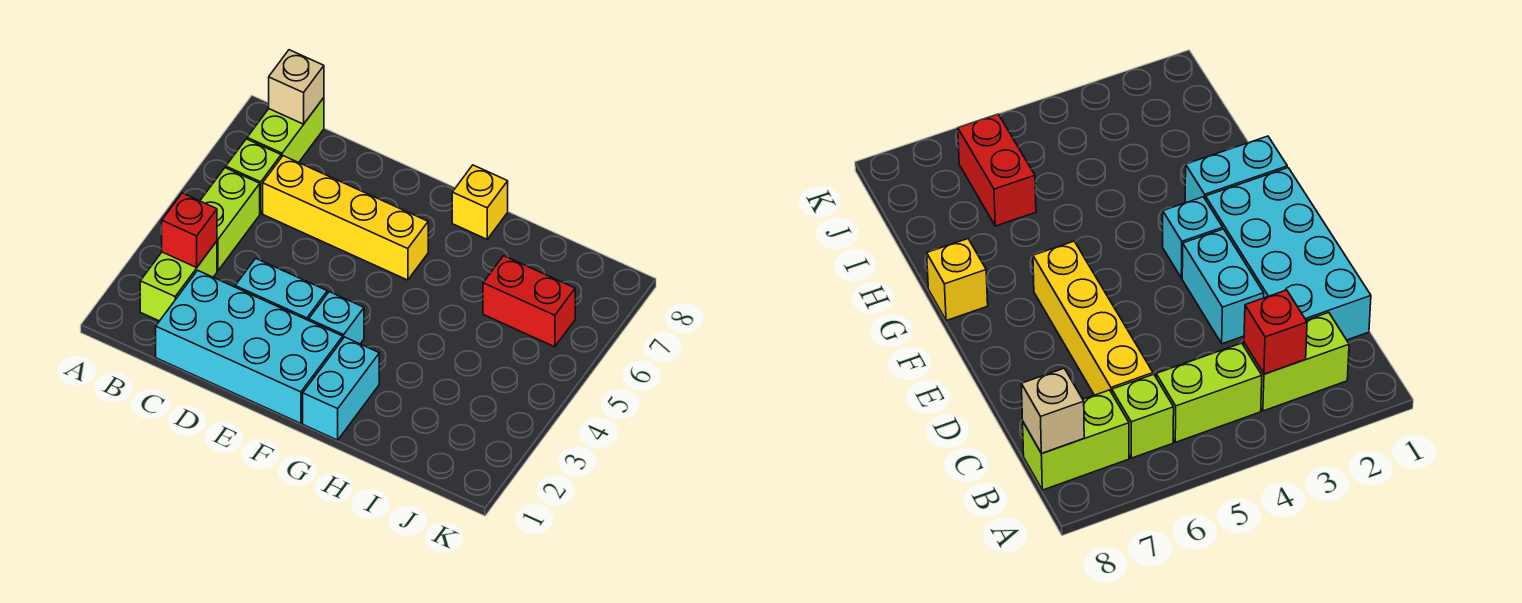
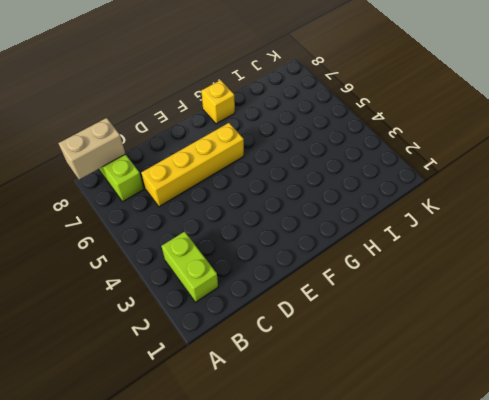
tan brick A8:B8 level 2 -> tan brick B8 level 2
none -> lime brick B4:B5 level 1
none -> lime brick B6 level 1
none -> cyan brick C1:F2 level 1

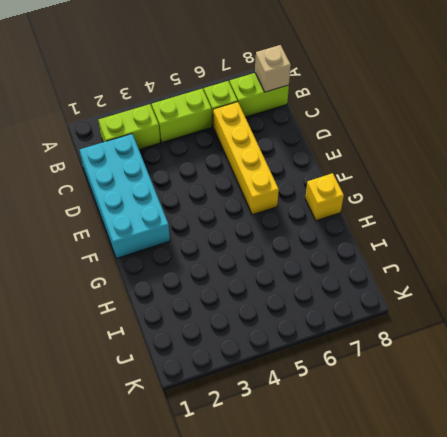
none -> cyan brick D3:E3 level 1
none -> cyan brick F3 level 1
none -> cyan brick G1:G2 level 1

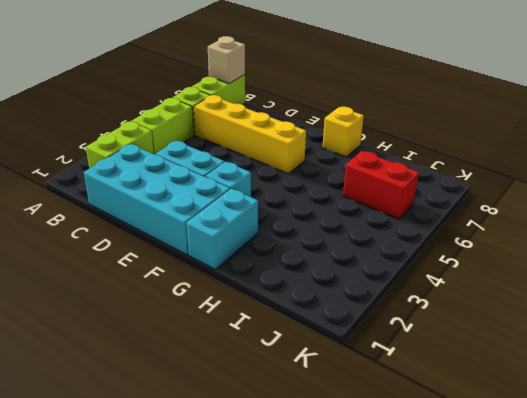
none -> red brick B3 level 2

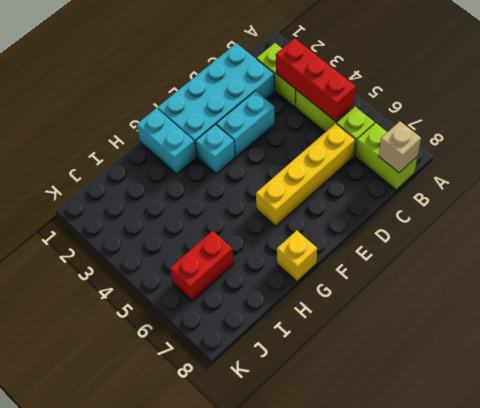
red brick B3:B5 level 2 -> red brick B3 level 2

